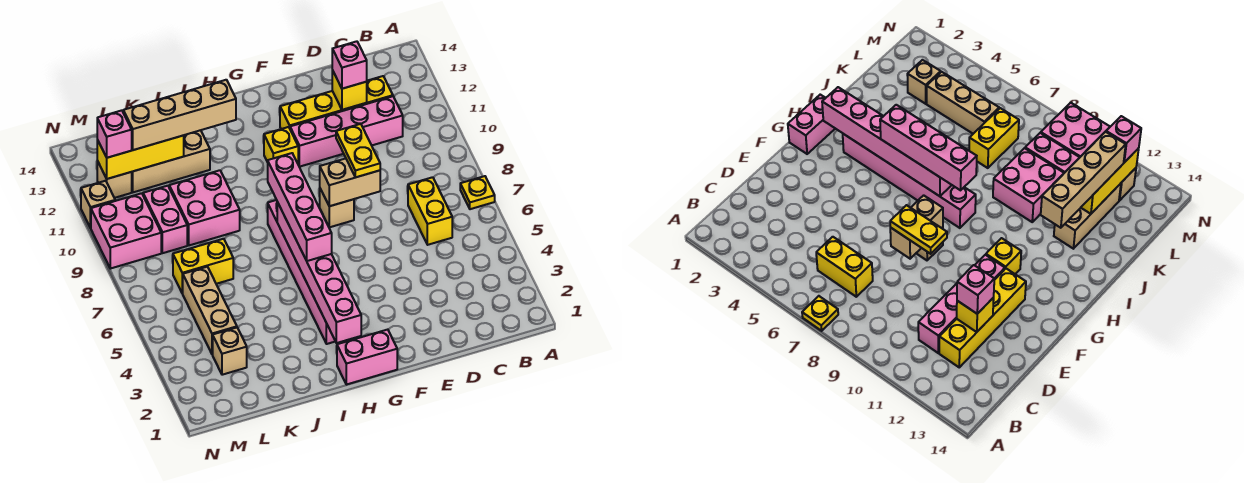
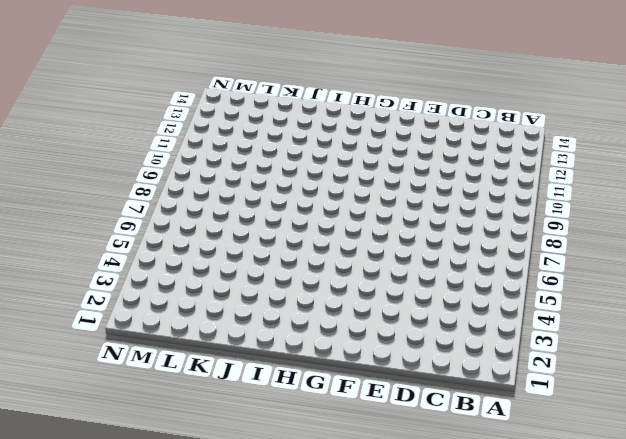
none -> yellow plate A7 level 1
none -> yellow brick C6:C7 level 1
none -> pink brick C11:F11 level 1

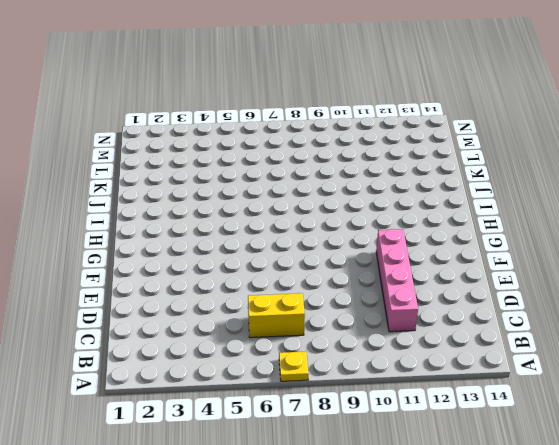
none -> yellow brick C12:F12 level 1
none -> tan brick F8 level 1
none -> pink brick G1:H1 level 1

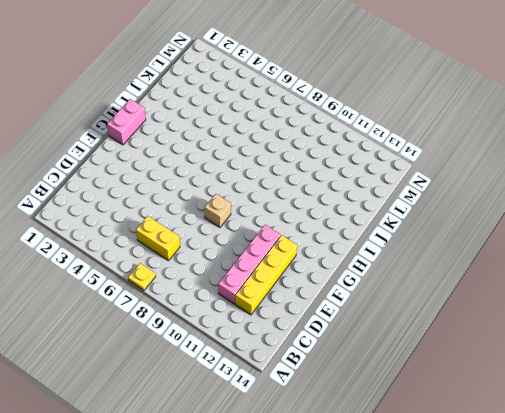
none -> yellow brick G11 level 1
none -> pink brick H3:H8 level 1
none -> pink brick J9:K10 level 1

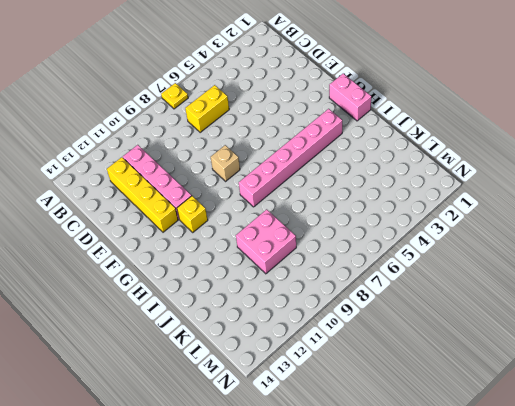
none -> tan brick J12:L12 level 1
none -> yellow brick K7:L7 level 1
none -> tan brick L3 level 1

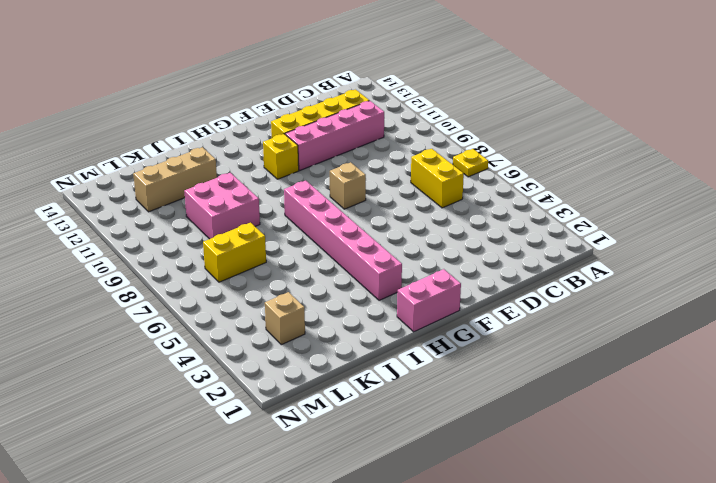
none -> tan brick L4:L6 level 1
none -> pink brick L9:L10 level 1
none -> pink brick M9:N10 level 1

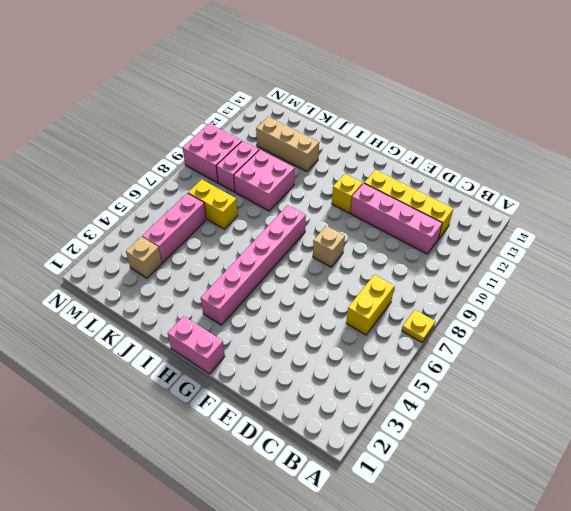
pink brick L4:L6 level 1 -> tan brick L4:L6 level 1
none -> tan brick M12 level 1
none -> tan brick N11 level 1
none -> yellow brick D12 level 2

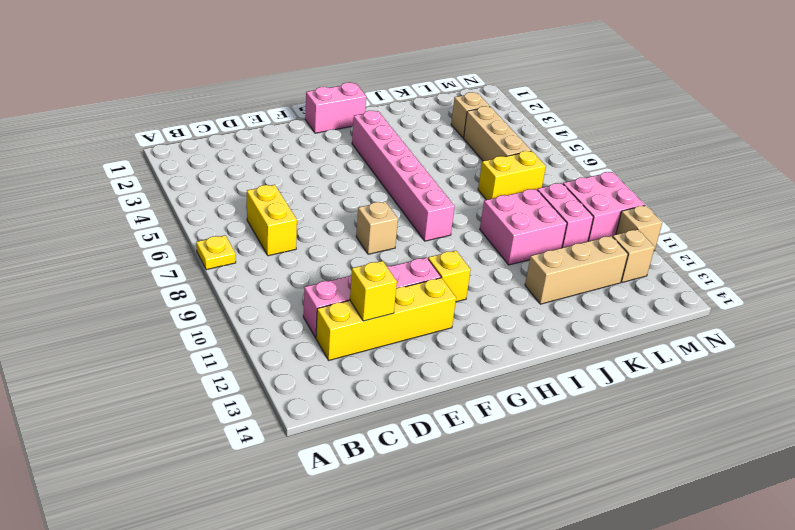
none -> tan brick E8:F8 level 2
none -> pink brick H2:H7 level 2
none -> yellow brick K12:M12 level 2

